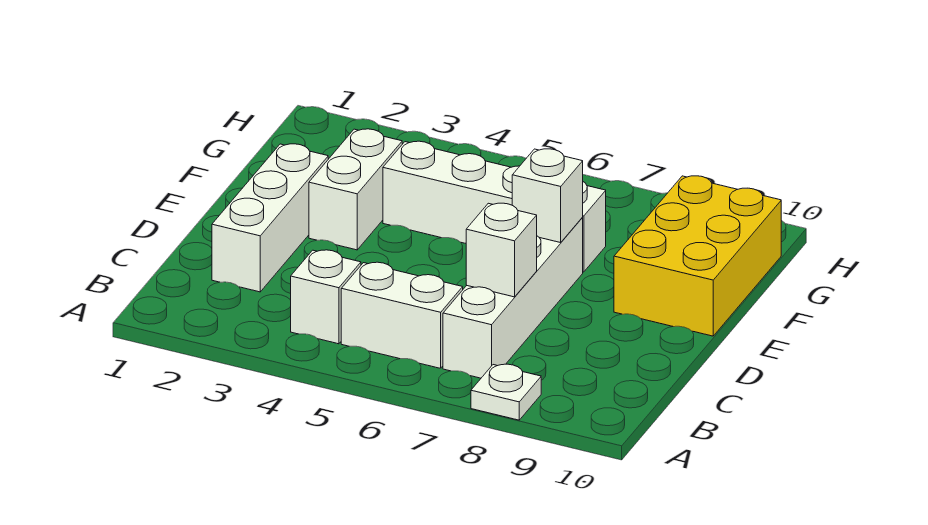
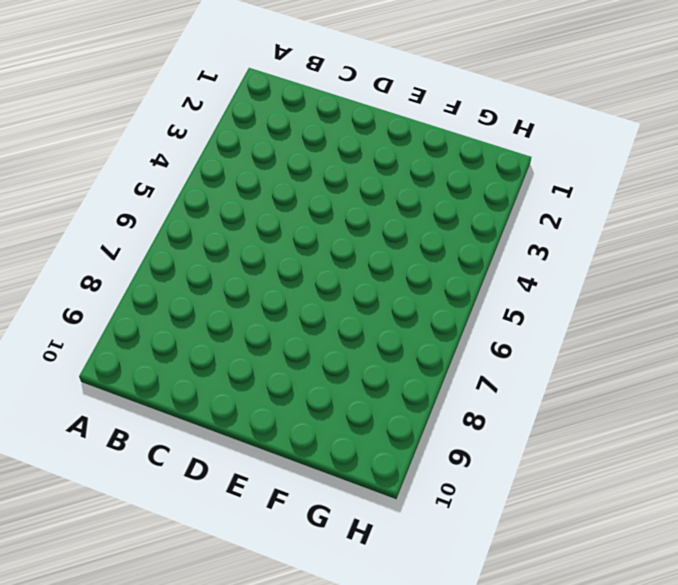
none -> white plate A8 level 1
none -> white brick B4 level 1

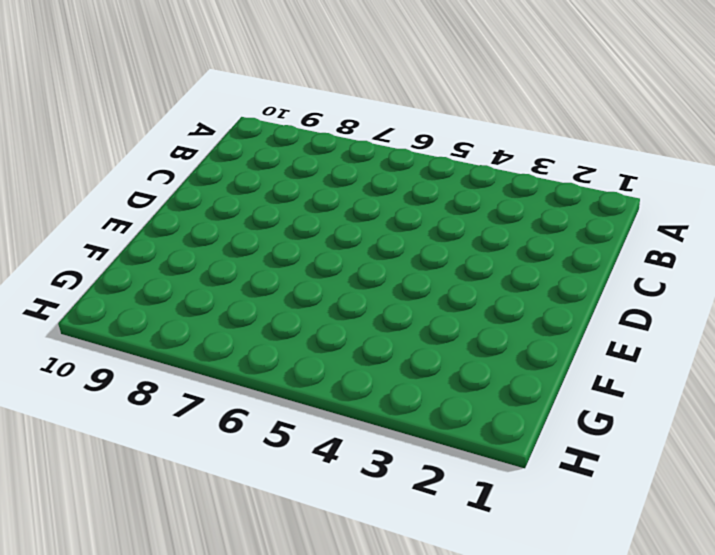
none -> white plate A8 level 1
none -> white brick B4 level 1

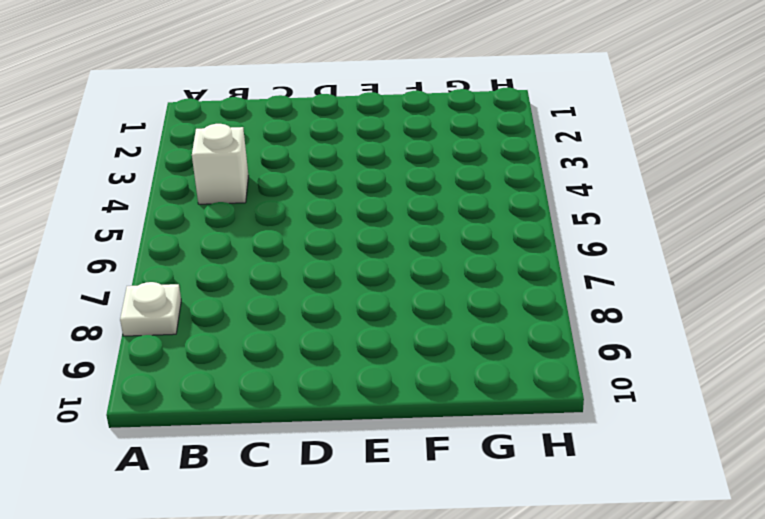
none -> white brick B5:B6 level 1
none -> white brick B7:E7 level 1

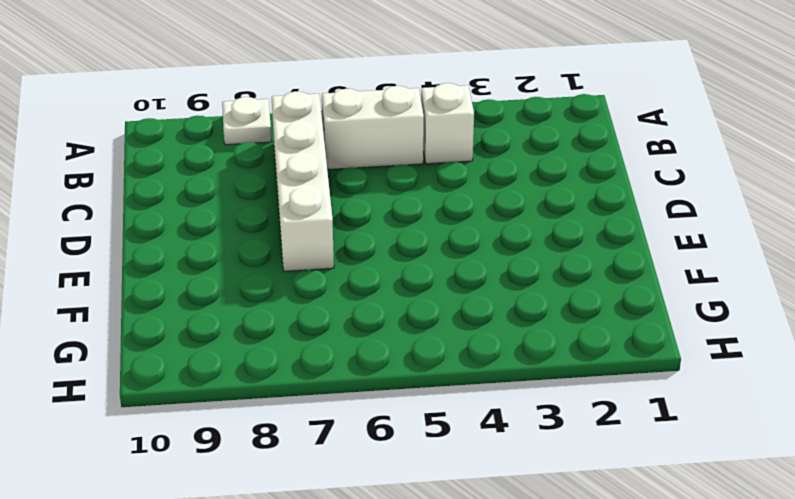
none -> white brick C2:E2 level 1
none -> white brick E3:F3 level 1

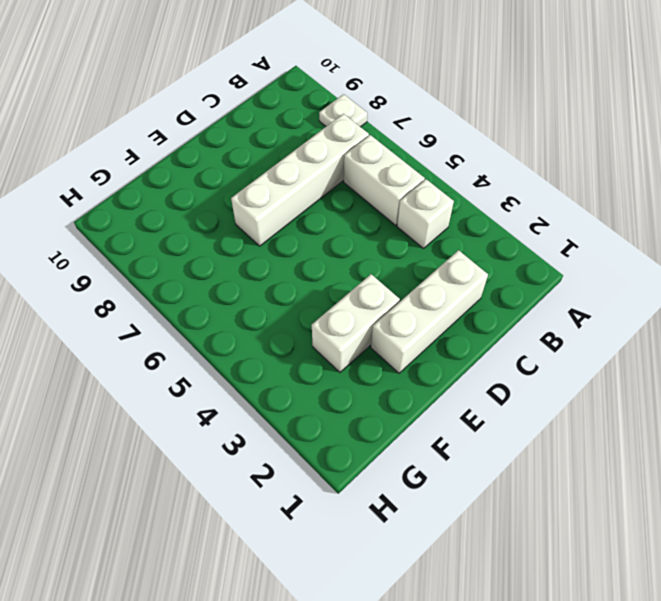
none -> yellow brick E9:G10 level 1
none -> white brick F4:F7 level 1

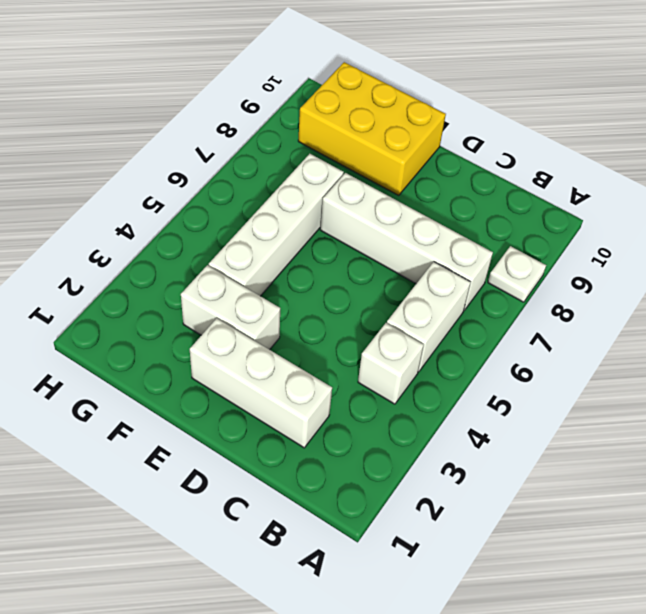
none -> white brick C7 level 2
none -> white brick E7 level 2

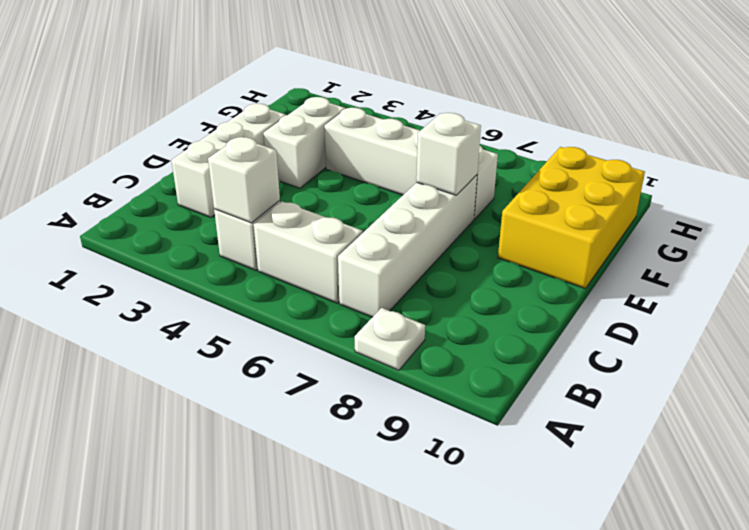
white brick B4 level 2 -> white brick C7 level 2

